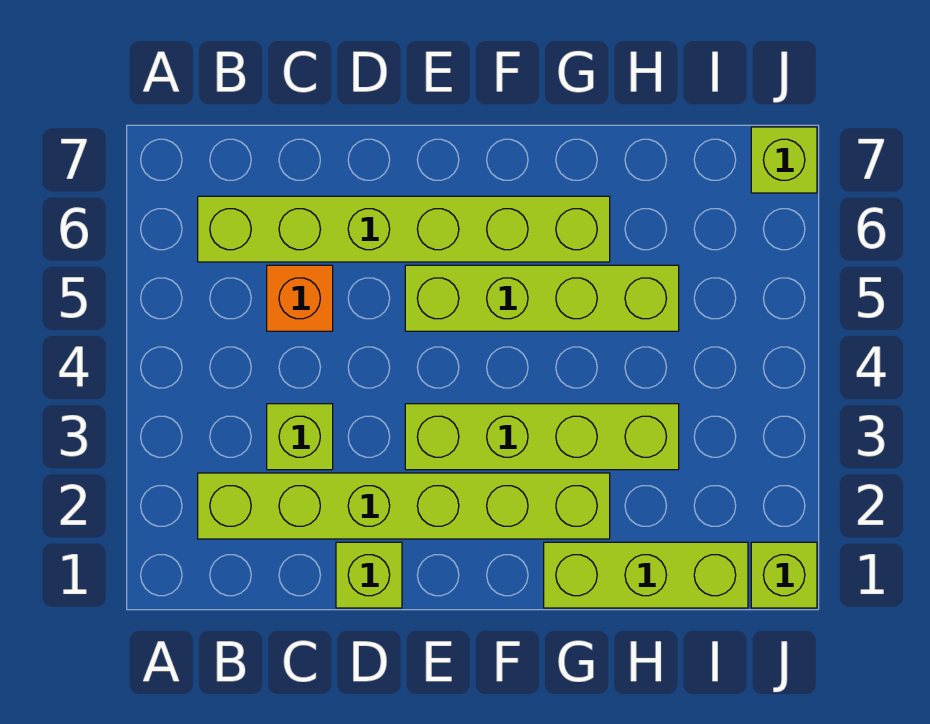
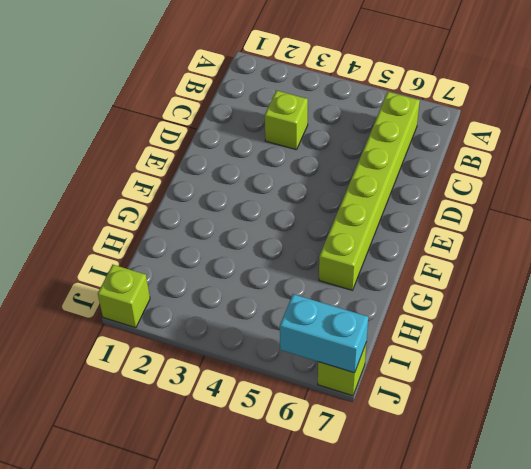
cyan brick J6:J7 level 2 -> none
none -> lime brick B2:G2 level 1
none -> orange brick C5 level 1

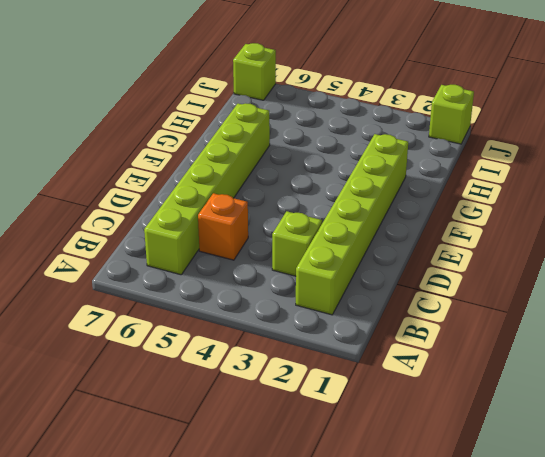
none -> lime brick D1 level 1
none -> lime brick E3:H3 level 1

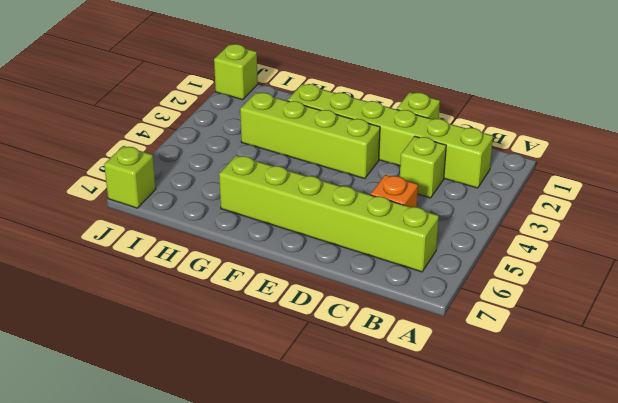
none -> lime brick E5:H5 level 1
none -> lime brick G1:I1 level 1

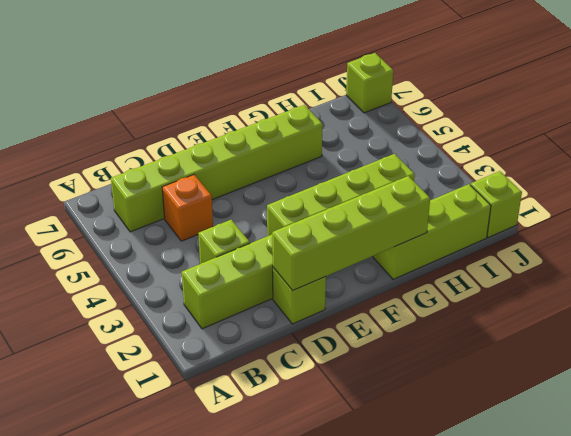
lime brick D1:G1 level 2 -> lime brick E5:H5 level 1

